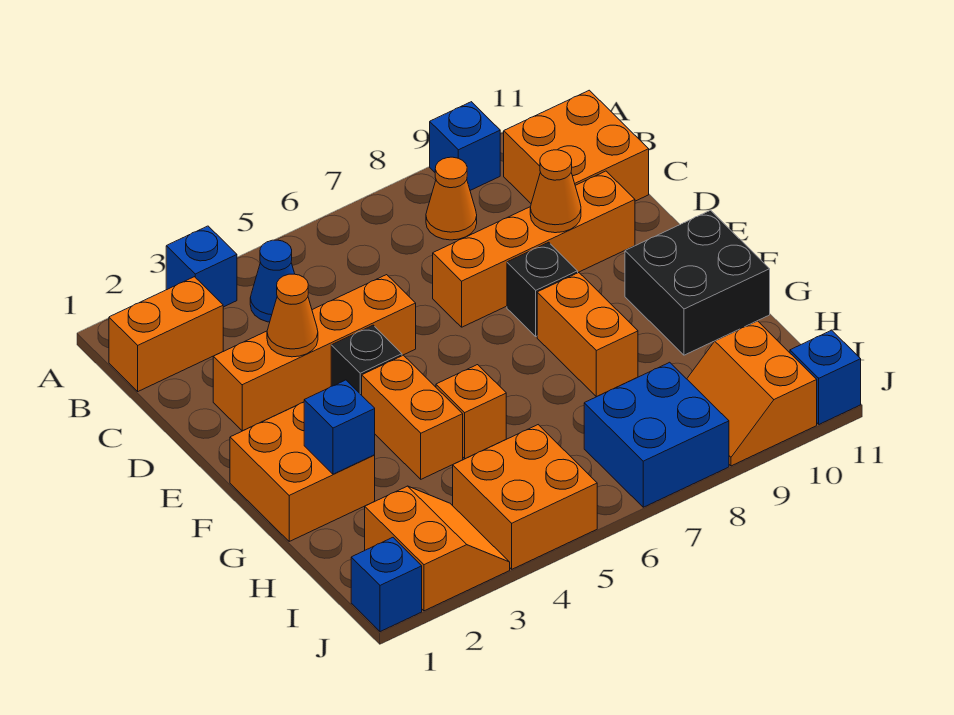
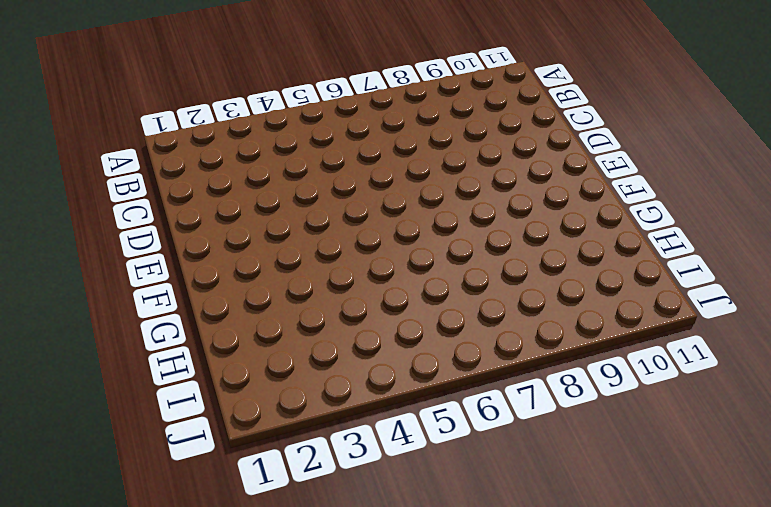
none -> blue brick A3 level 1
none -> blue brick A9 level 1
none -> orange brick B1:B2 level 1

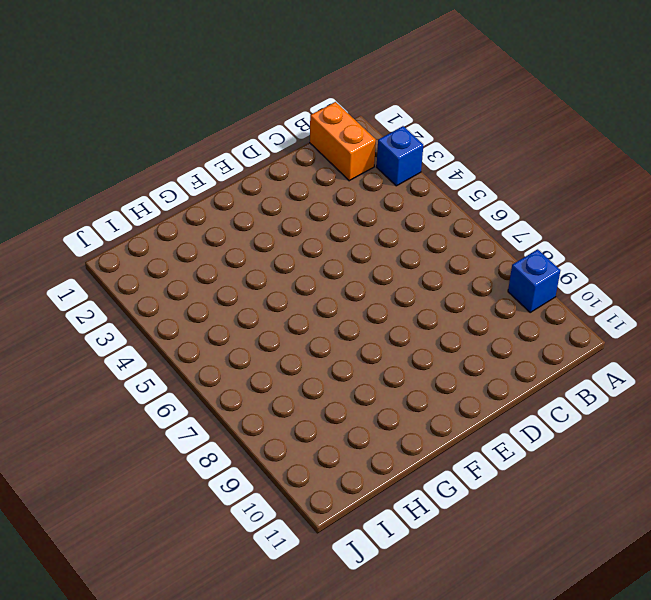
none -> blue cone B4 level 1
none -> orange cone B8 level 1
none -> orange brick B10:C11 level 1

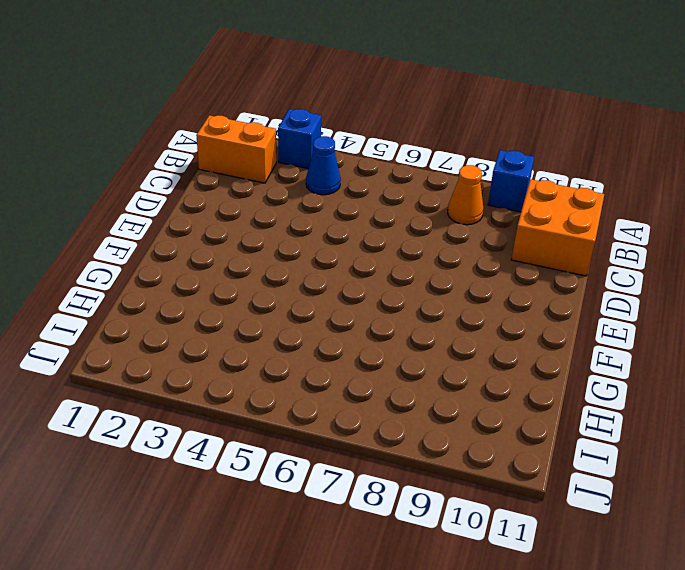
none -> orange brick D2:D5 level 1
none -> orange brick D7:D10 level 1
none -> black brick E4 level 1

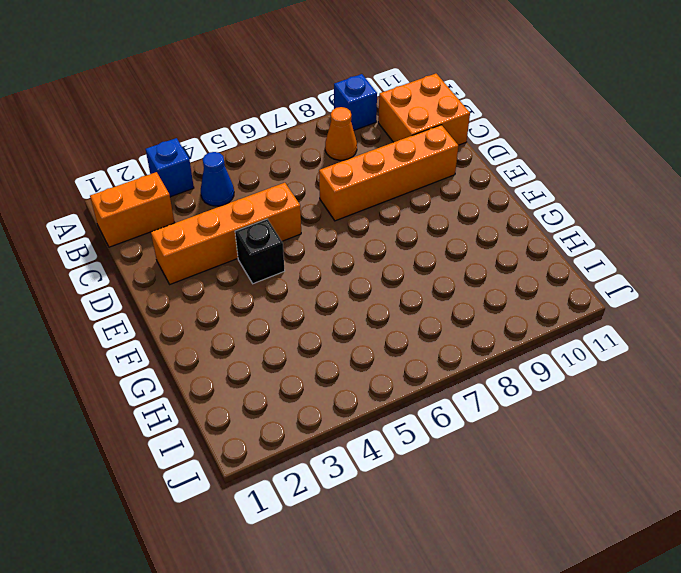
none -> black brick E8 level 1
none -> orange brick F1:G2 level 1
none -> orange brick F4:G4 level 1

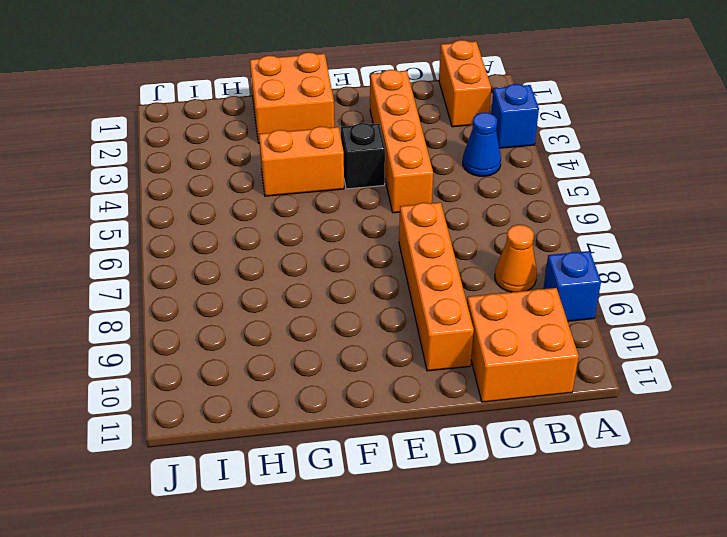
none -> black brick E8 level 1
none -> orange brick F8:G8 level 1
none -> black brick F10:G11 level 1

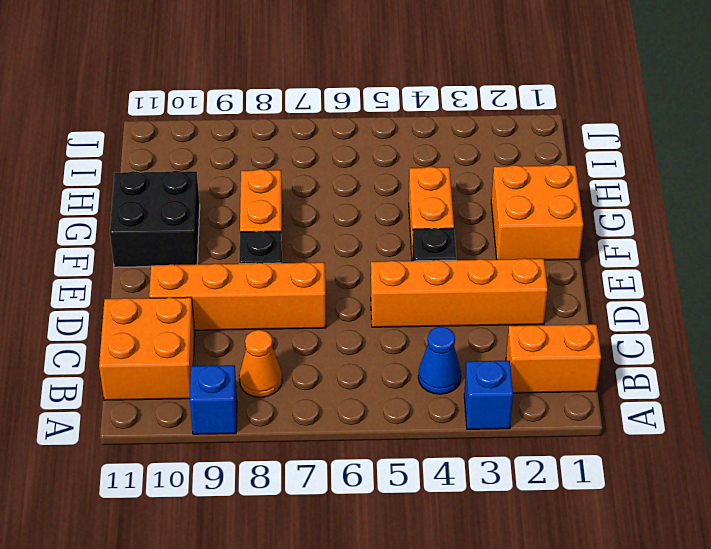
none -> orange brick G5 level 1
none -> orange slope I2:J3 level 1 top 2
none -> orange brick I4:J5 level 1

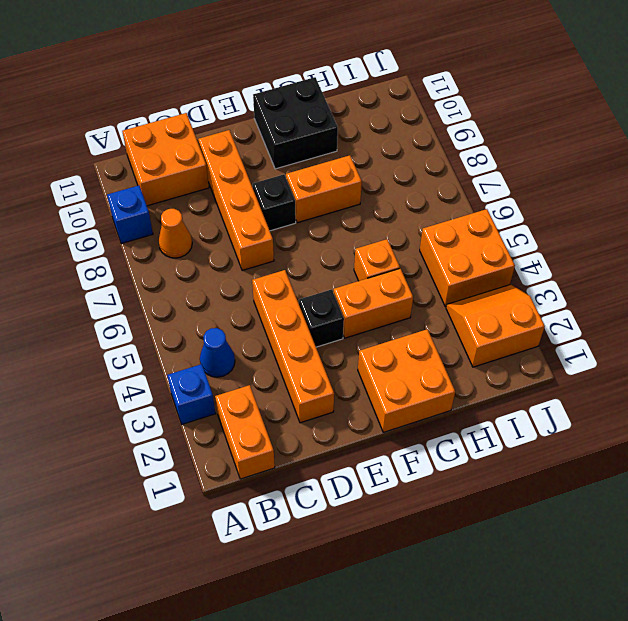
none -> blue brick I7:J8 level 1
none -> orange slope I9:J10 level 1 top 10
none -> blue brick J1 level 1

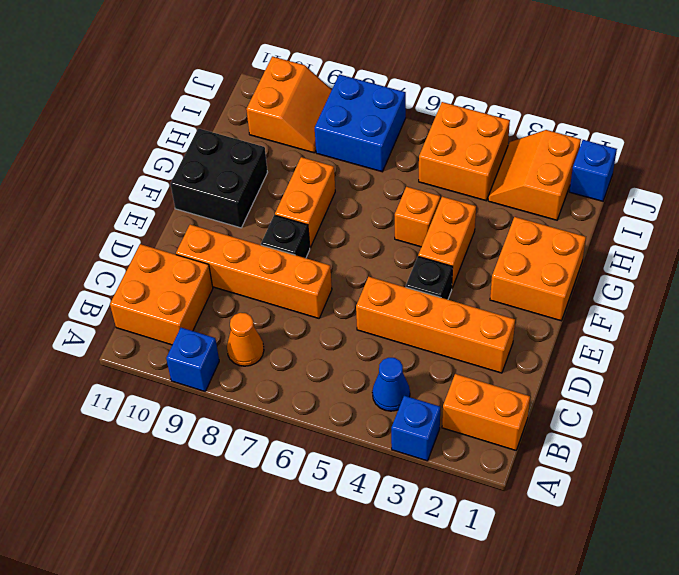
none -> blue brick J11 level 1
none -> orange cone D3 level 2
none -> orange cone D9 level 2

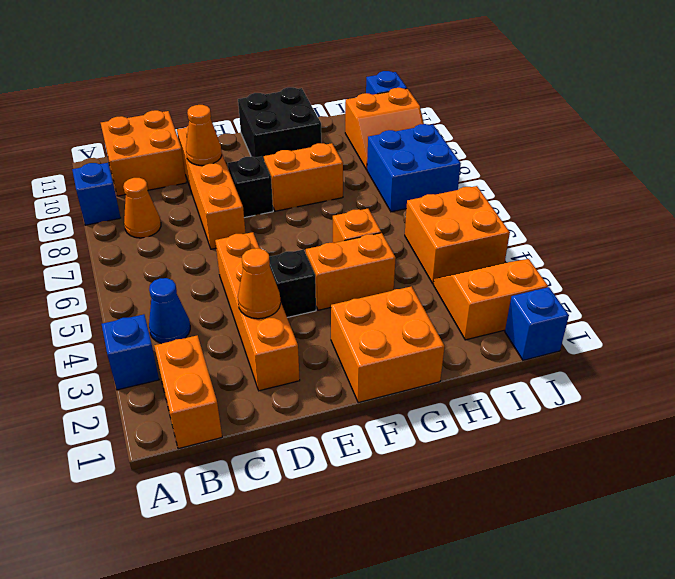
none -> blue brick G2 level 2

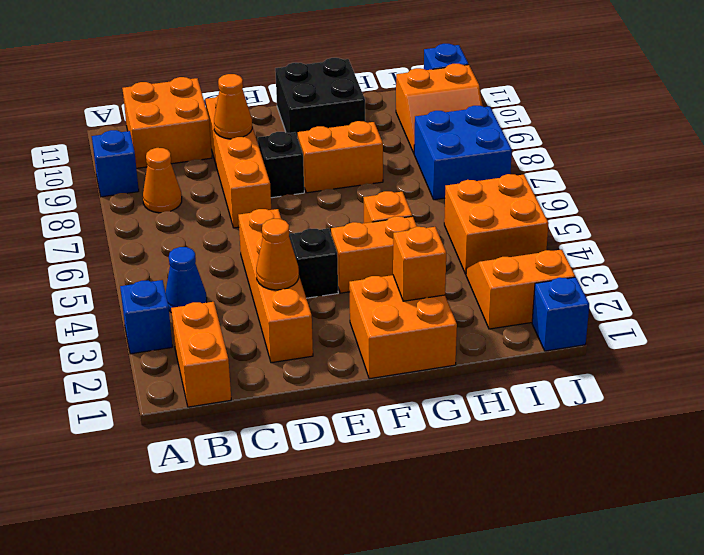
orange brick G2 level 2 -> blue brick G2 level 2

